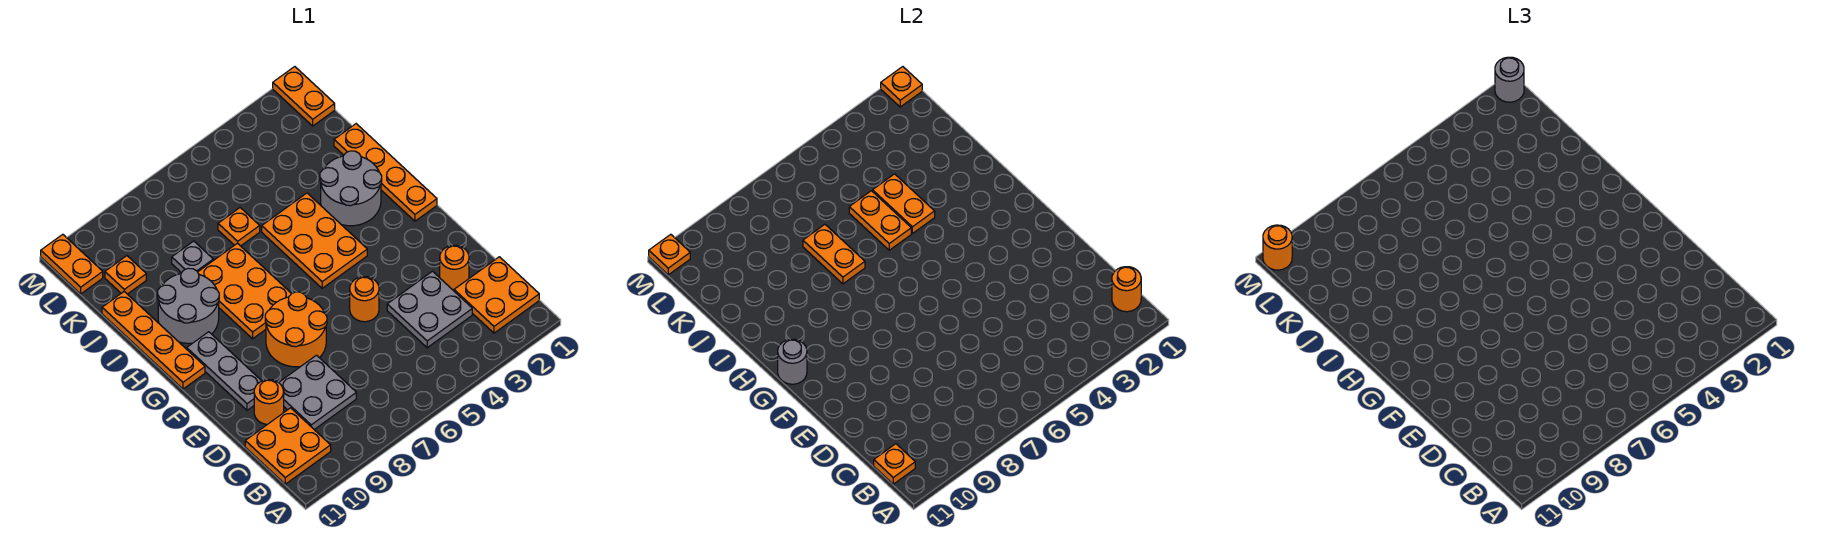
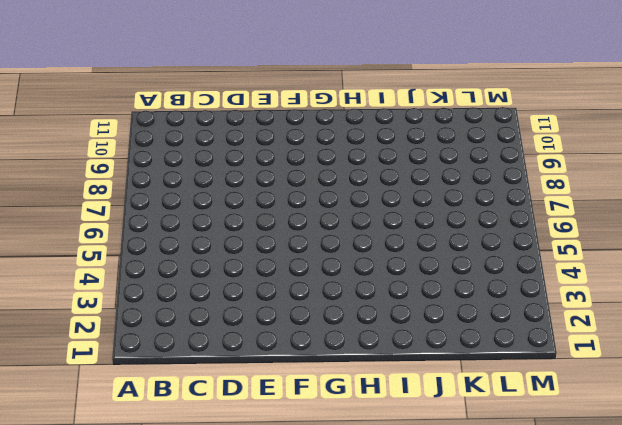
none -> orange plate B1:C2 level 1
none -> orange plate B10:C11 level 1
none -> grey plate C3:D4 level 1
none -> grey plate C8:D9 level 1

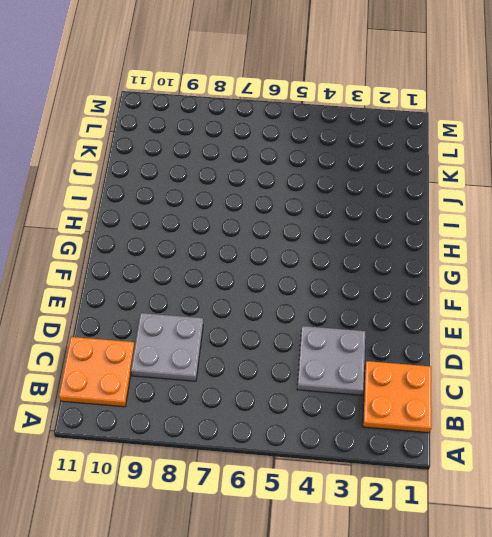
none -> orange round brick D2 level 1
none -> orange round brick D10 level 1
none -> orange round brick E5 level 1
none -> orange round brick E7:F8 level 1

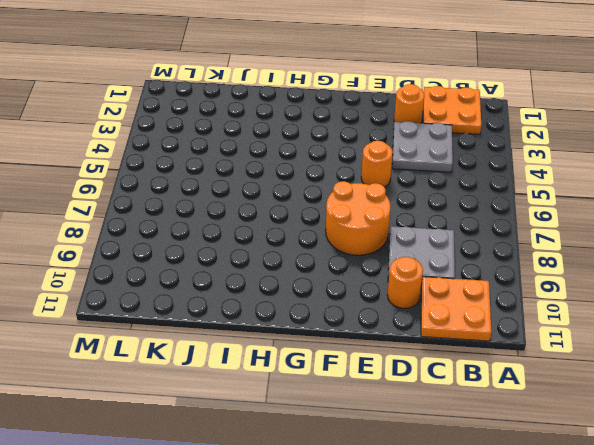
none -> grey plate E10:G10 level 1
none -> orange plate G1:J1 level 1
none -> orange plate G4:I5 level 1
none -> orange plate G7:I8 level 1

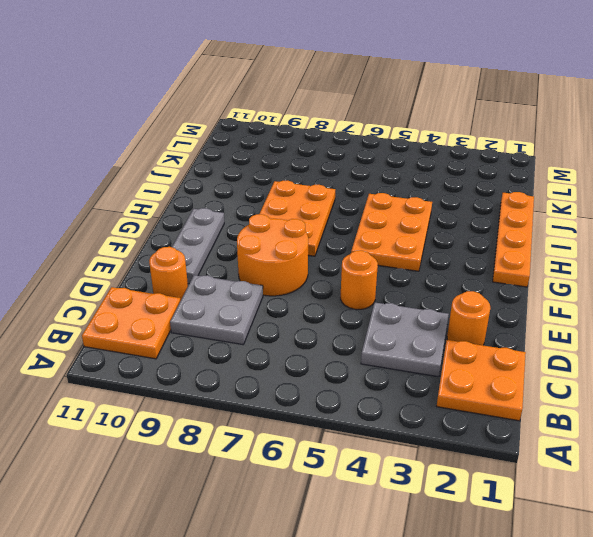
none -> orange plate G11:J11 level 1
none -> grey round brick H2:I3 level 1
none -> grey round brick H9:I10 level 1
none -> orange plate J6 level 1

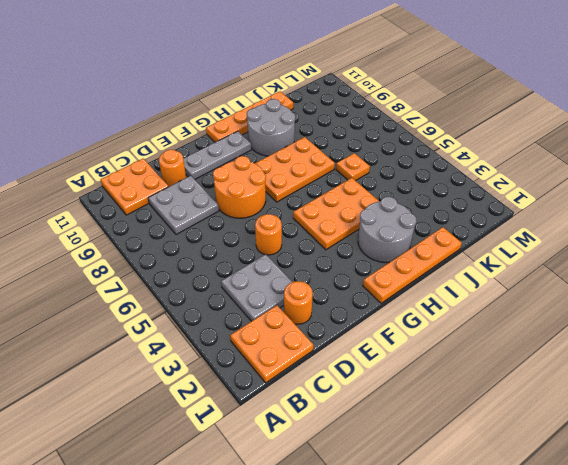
none -> grey plate J8 level 1
none -> orange plate K10 level 1
none -> orange plate L1:M1 level 1
none -> orange plate L11:M11 level 1

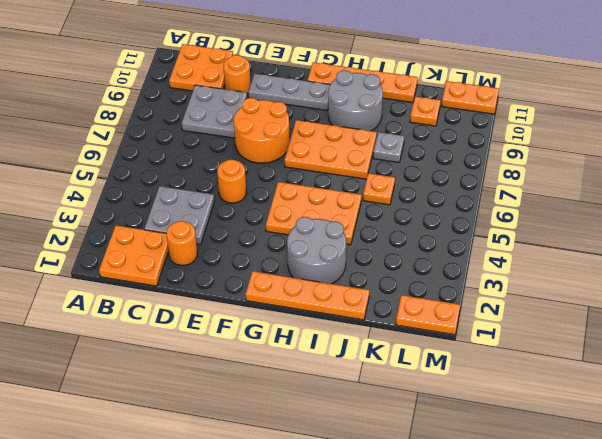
none -> orange round brick B1 level 2
none -> orange plate B11 level 2
none -> grey round brick G11 level 2
none -> orange plate I4:J4 level 2

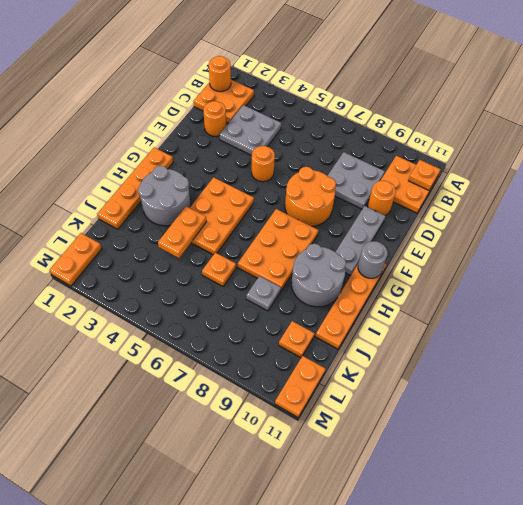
none -> orange plate I5:J5 level 2
none -> orange plate I7:J7 level 2
none -> orange plate M1 level 2
none -> orange plate M11 level 2

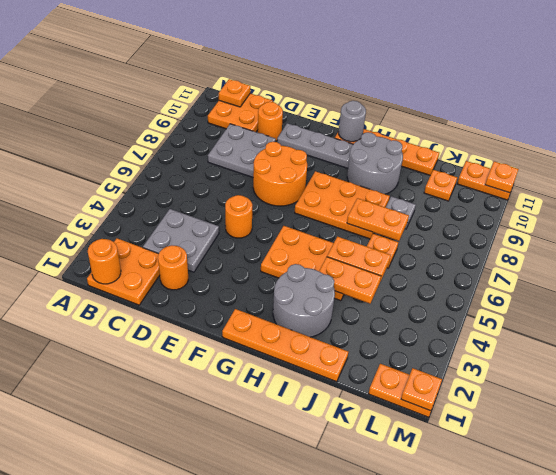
none -> grey round brick M1 level 3
none -> orange round brick M11 level 3

